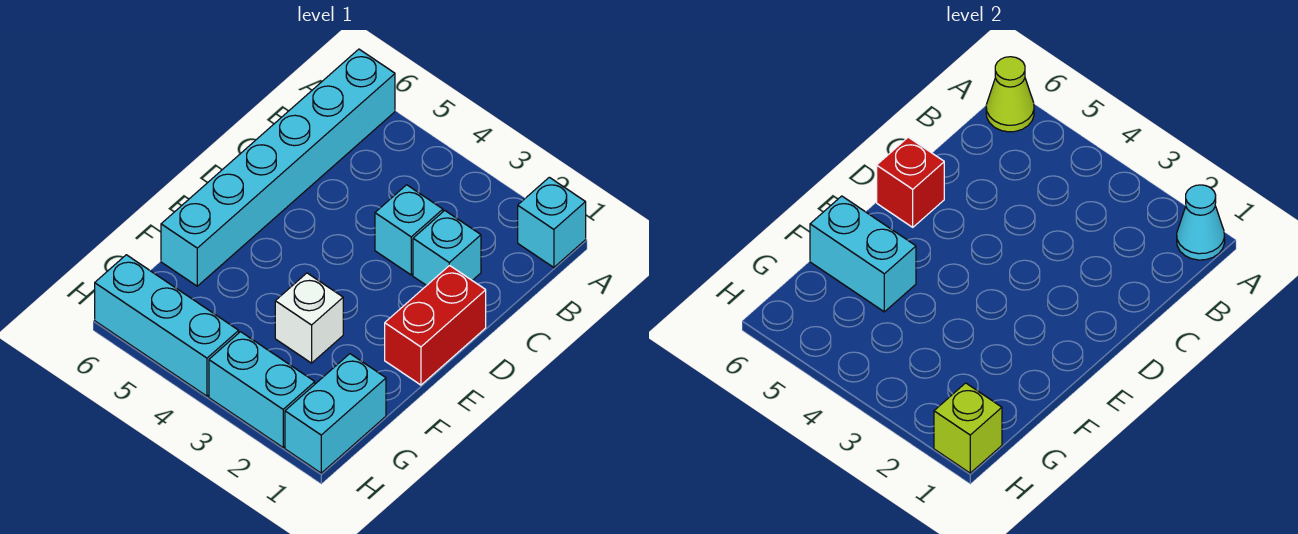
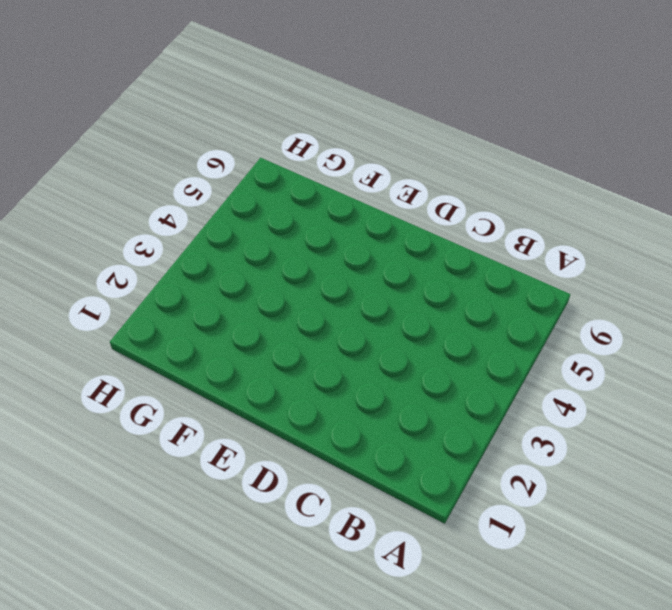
none -> cyan brick A1 level 1
none -> cyan brick A6:F6 level 1
none -> cyan brick C2 level 1

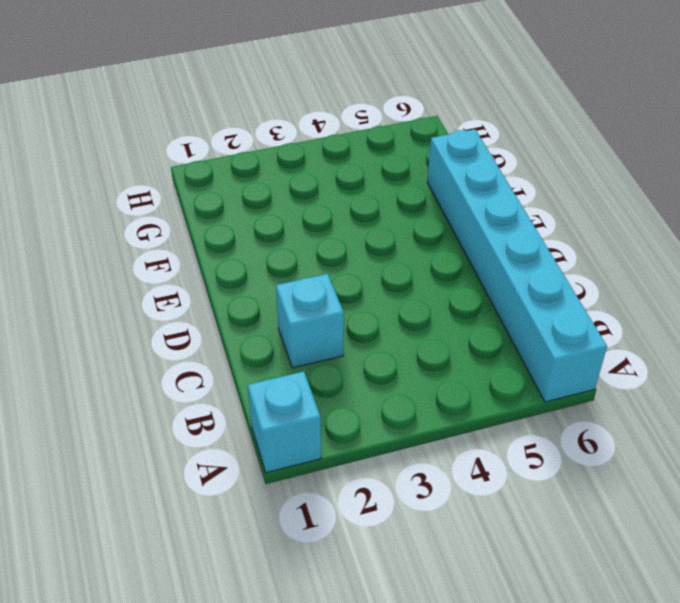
none -> cyan brick C3 level 1
none -> red brick D1:E1 level 1
none -> white brick F3 level 1

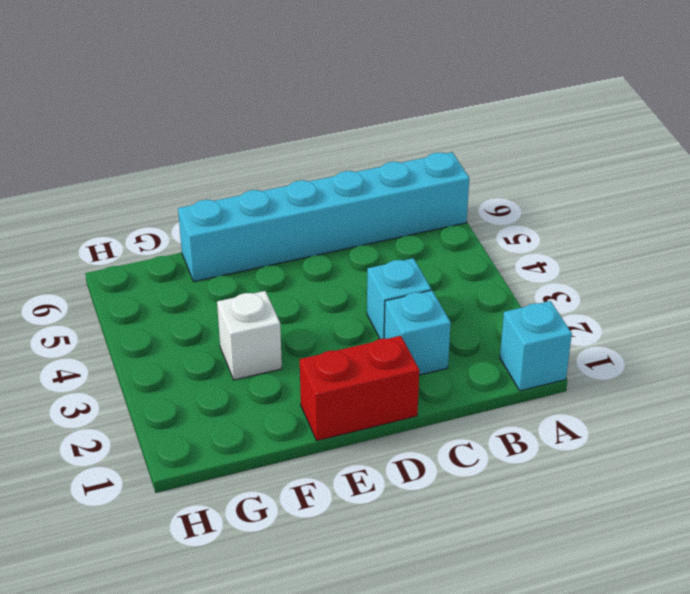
none -> cyan brick G1:H1 level 1
none -> cyan brick H2:H3 level 1
none -> cyan brick H4:H6 level 1

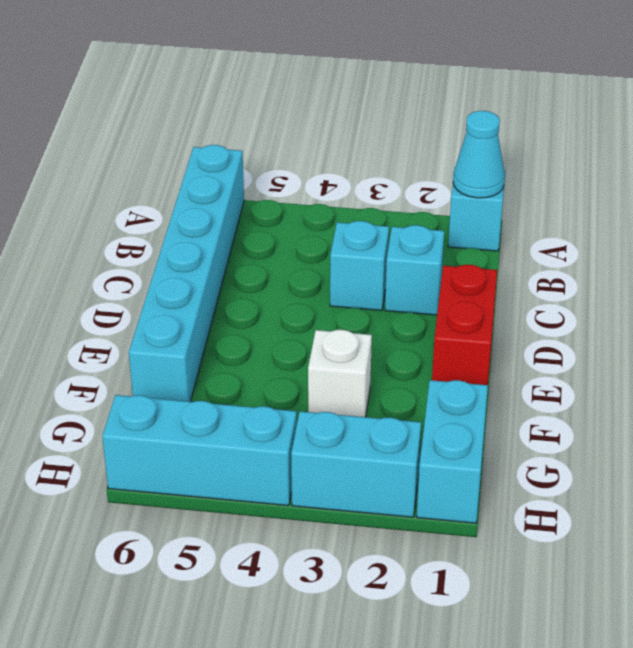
none -> lime cone A6 level 2
none -> red brick D6 level 2
none -> cyan brick F5:F6 level 2

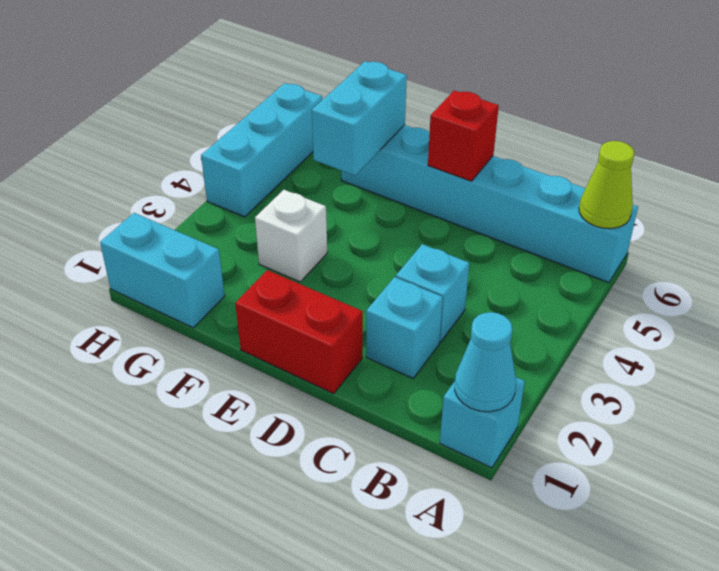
none -> cyan brick H2:H3 level 1
none -> lime brick H1 level 2

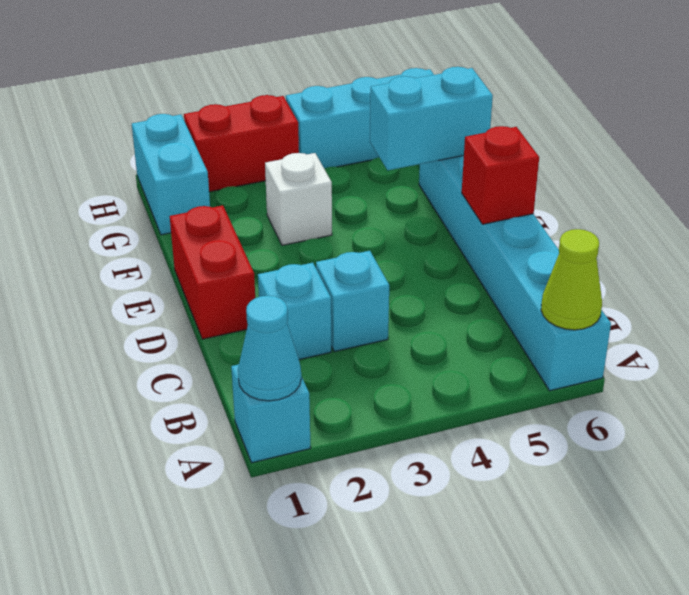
red brick H2:H3 level 1 -> cyan brick H2:H3 level 1
none -> lime brick H1 level 2

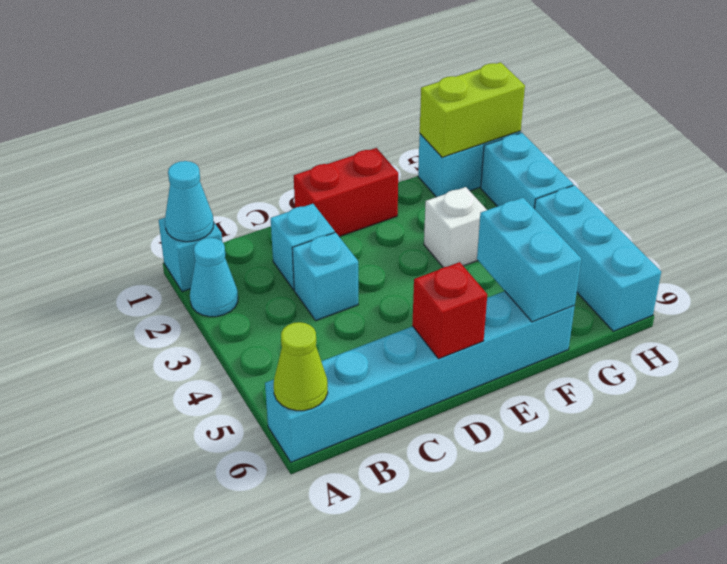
cyan cone A2 level 1 -> none
lime brick G1:H1 level 2 -> lime brick H1 level 2

